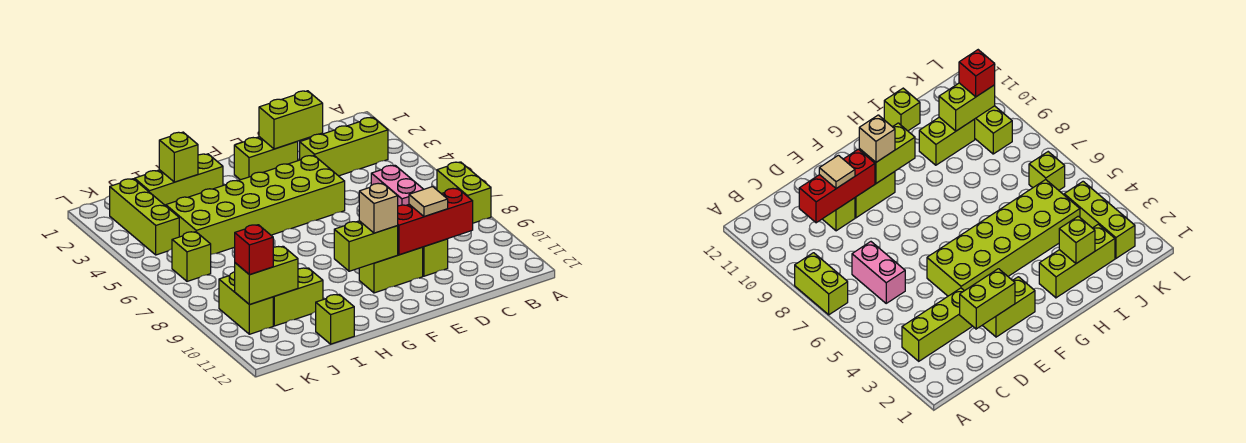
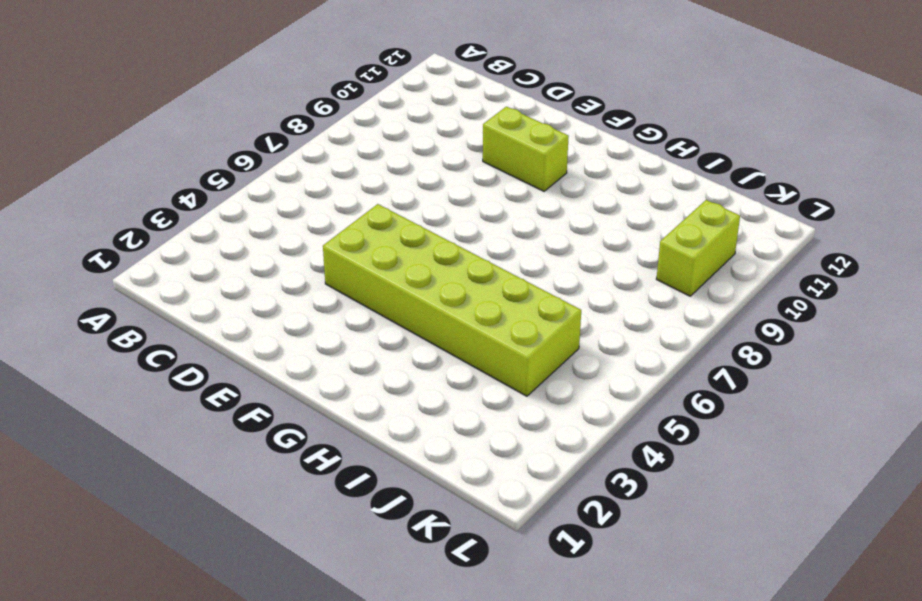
none -> lime brick A7:A8 level 1
none -> lime brick B3:D3 level 1
none -> pink brick C6:C7 level 1

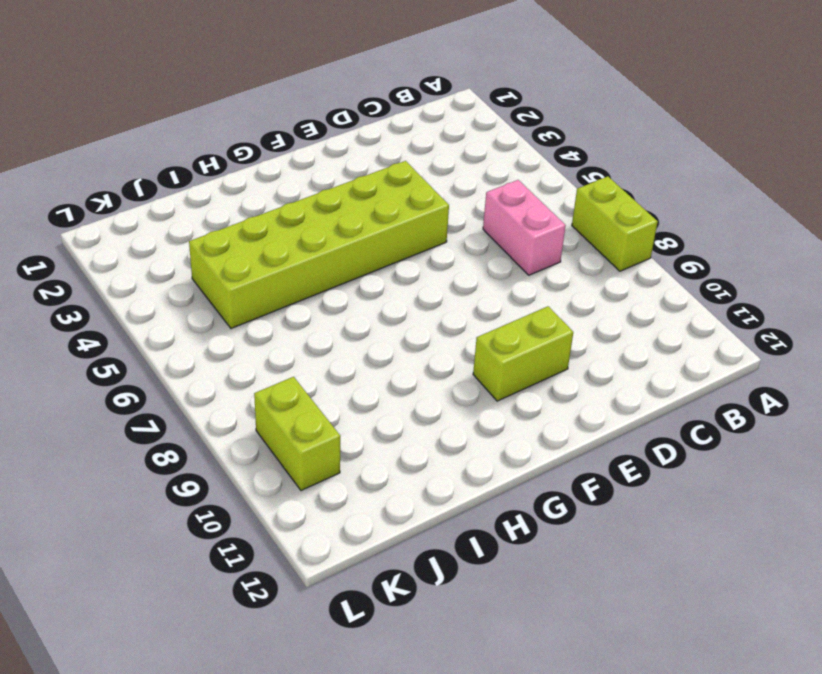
none -> lime brick B3:D3 level 1
none -> lime brick D10 level 1
none -> lime brick E2:F2 level 1

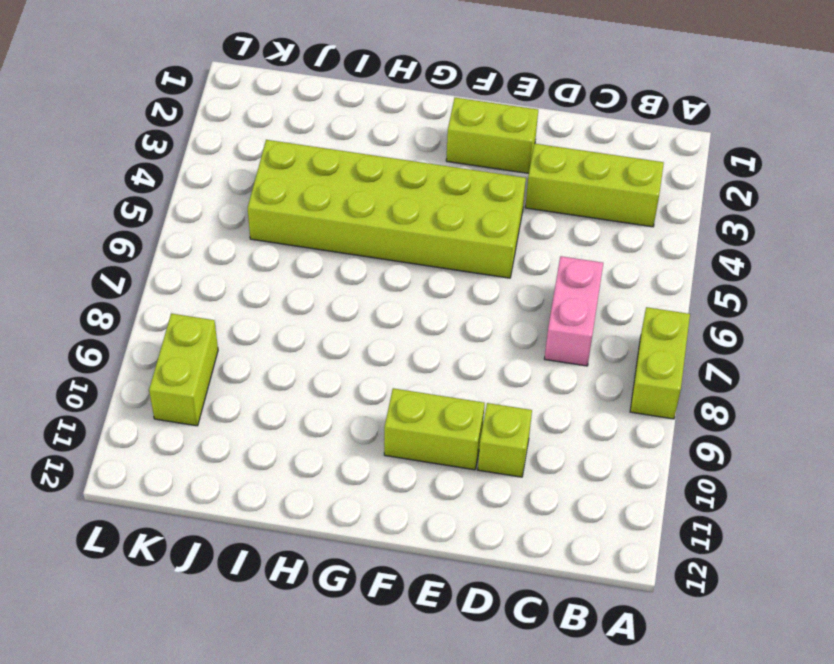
none -> lime brick H2:J2 level 1
none -> lime brick I10:J10 level 1
none -> lime brick I12 level 1

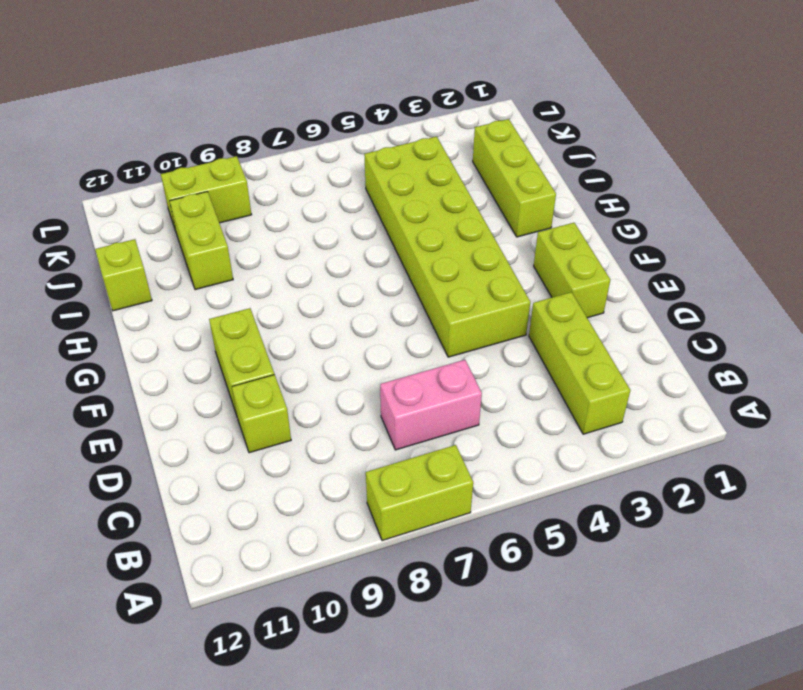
none -> lime brick K2:K4 level 1
none -> lime brick K6 level 1
none -> red brick C10:E10 level 2

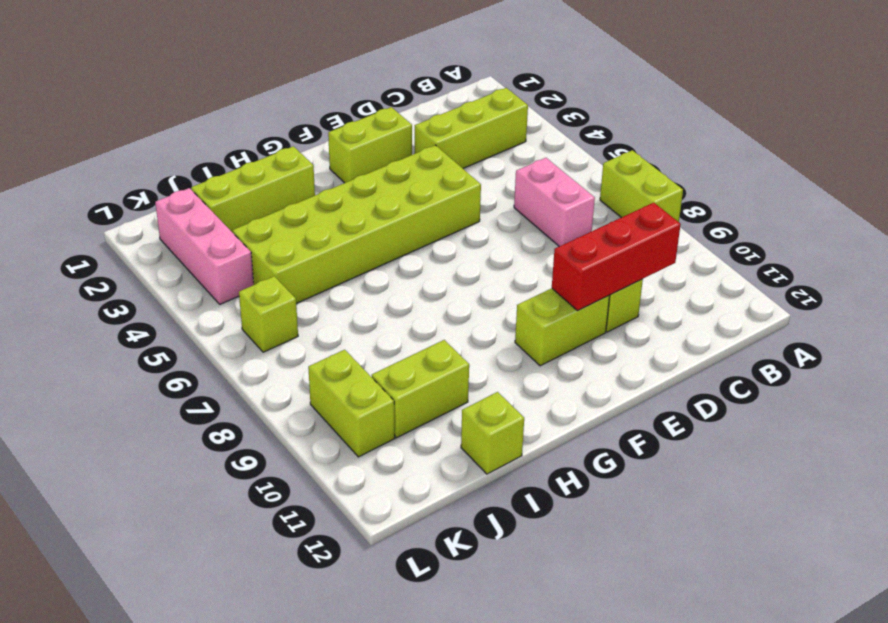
pink brick K2:K4 level 1 -> lime brick K2:K4 level 1
none -> lime brick D2:E2 level 2
none -> lime brick F10:G10 level 2
none -> lime brick I2 level 2

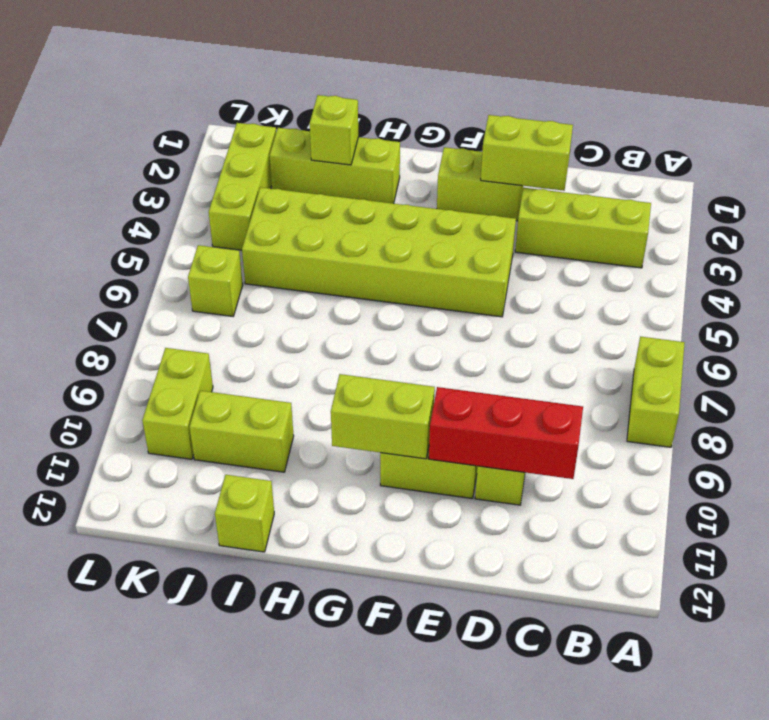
none -> pink brick C6:C7 level 1
none -> lime brick J10:K10 level 2
none -> tan tile D10 level 3

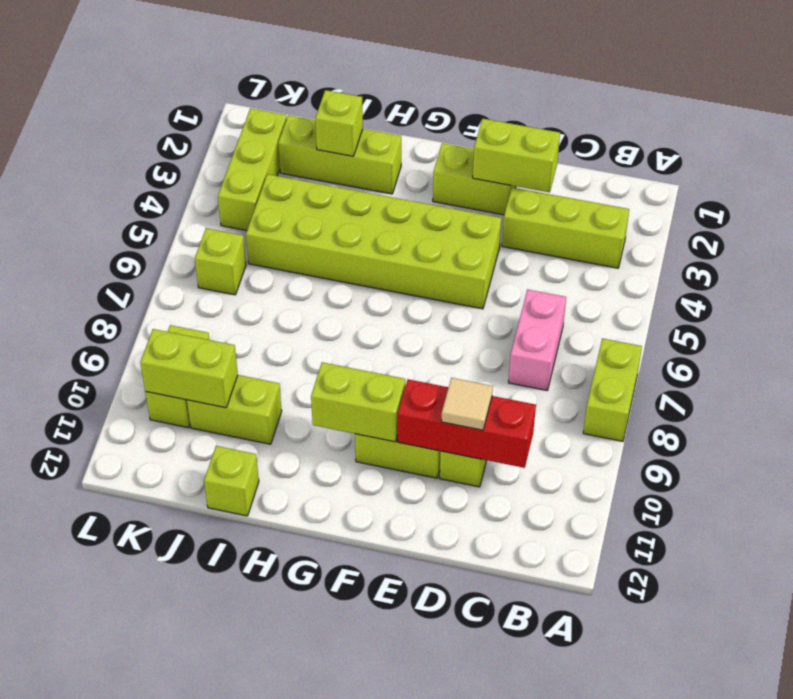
none -> tan brick F10 level 3
none -> red brick K10 level 3

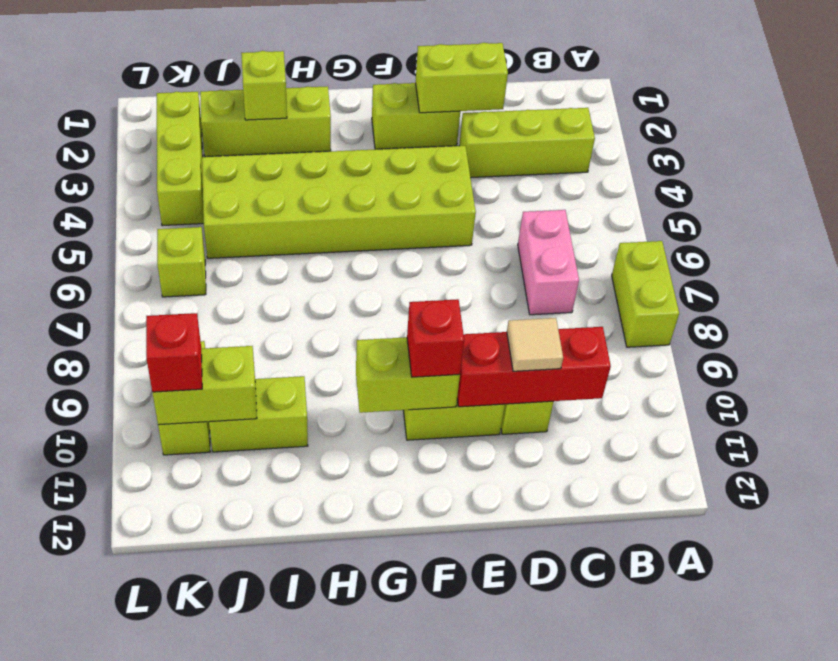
red brick F10 level 3 -> tan brick F10 level 3
none -> lime brick I12 level 1

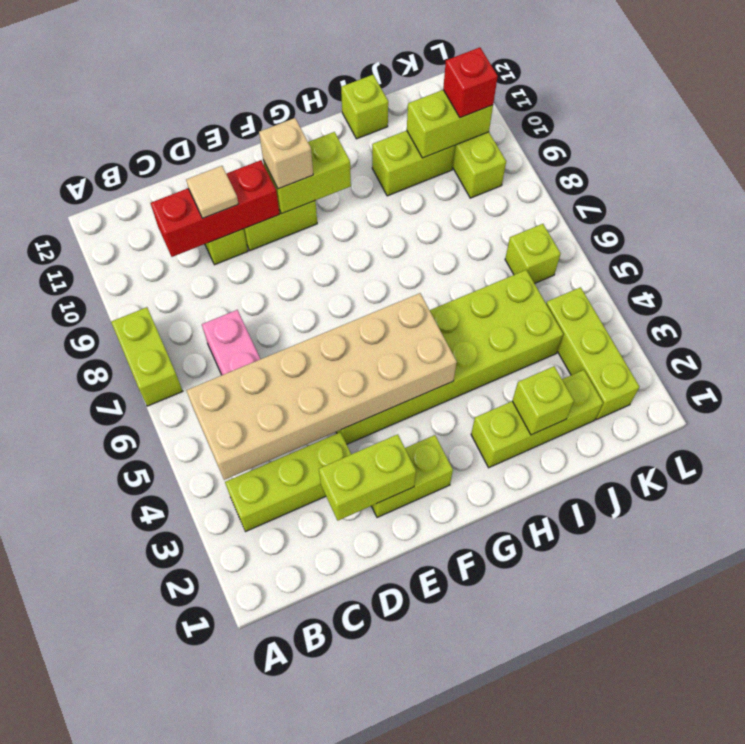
tan brick B4:G5 level 2 -> none

